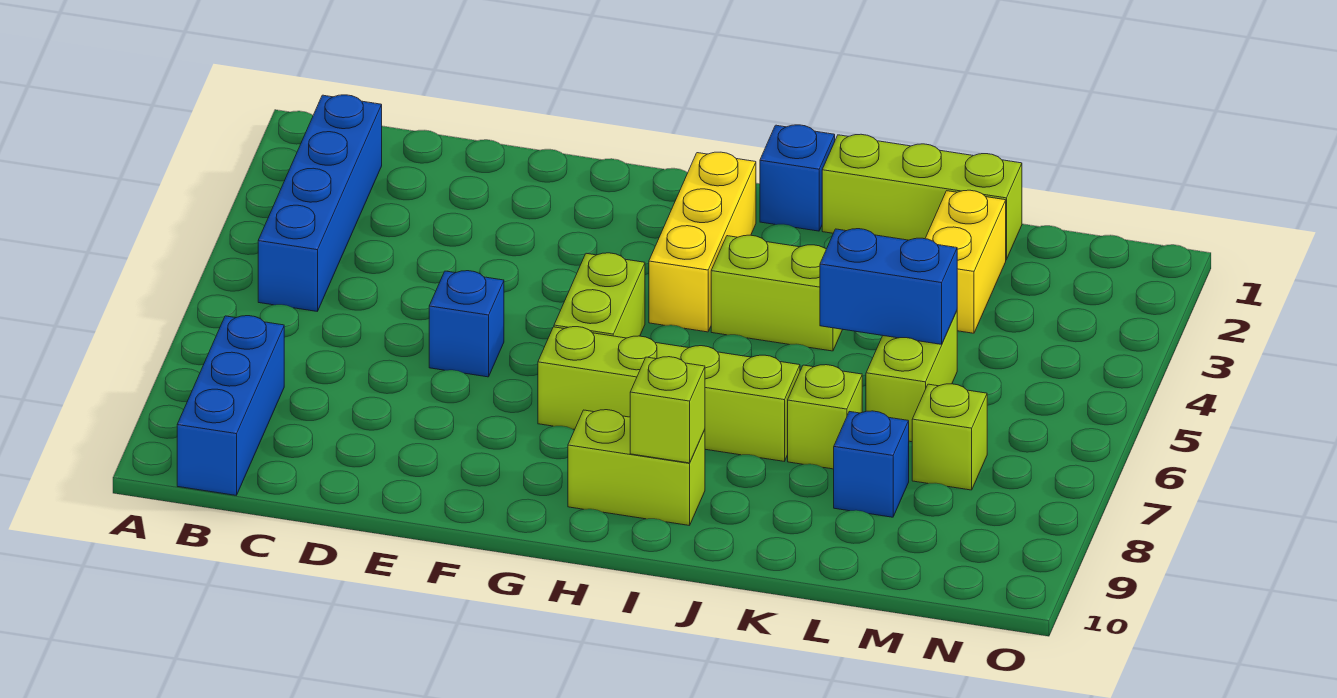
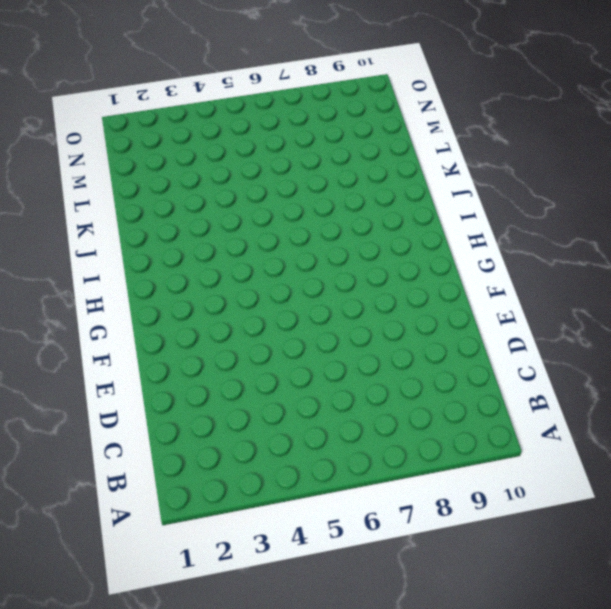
none -> blue brick B2:B5 level 1
none -> blue brick B8:B10 level 1
none -> blue brick E6 level 1

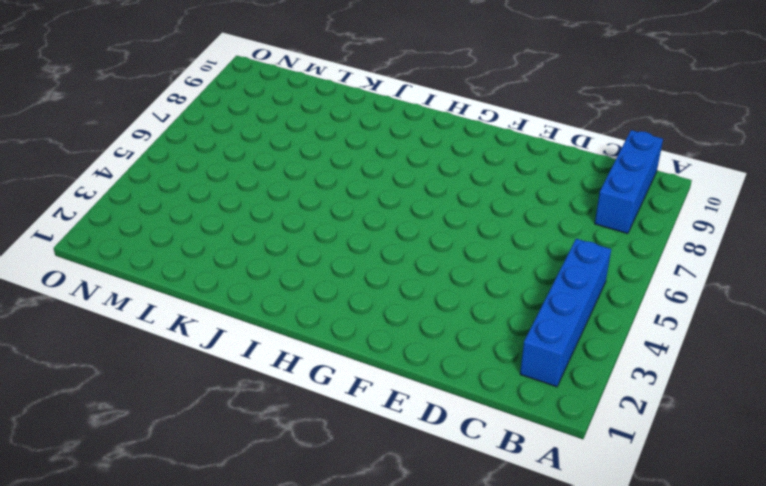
none -> blue brick E6 level 1
none -> lime brick G5:G6 level 1
none -> lime brick G7:J7 level 1

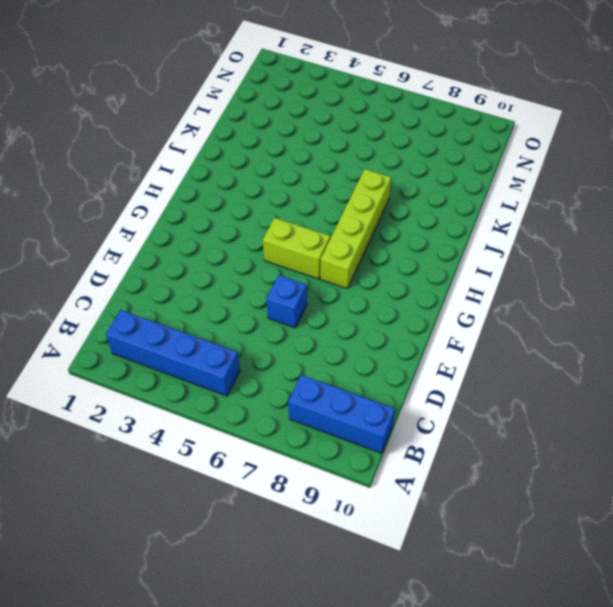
none -> yellow brick H2:H4 level 1
none -> lime brick H9:I9 level 1
none -> blue brick I1 level 1

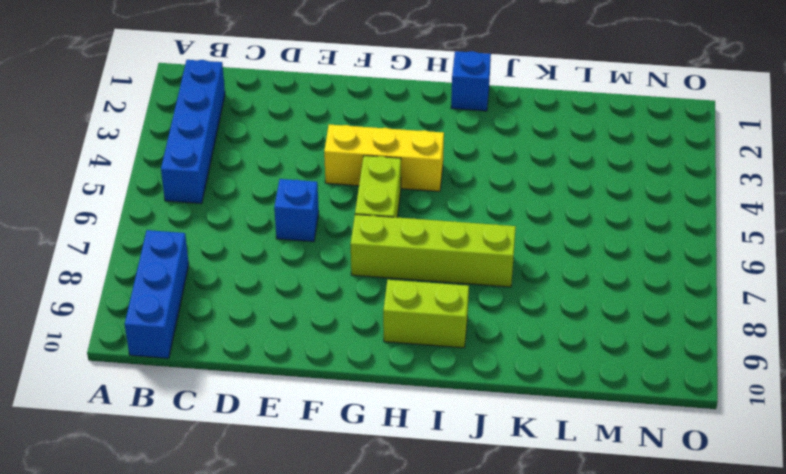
yellow brick F4:H4 level 1 -> yellow brick H2:H4 level 1
none -> lime brick I4:J4 level 1
none -> lime brick J1:L1 level 1
none -> lime brick K7 level 1

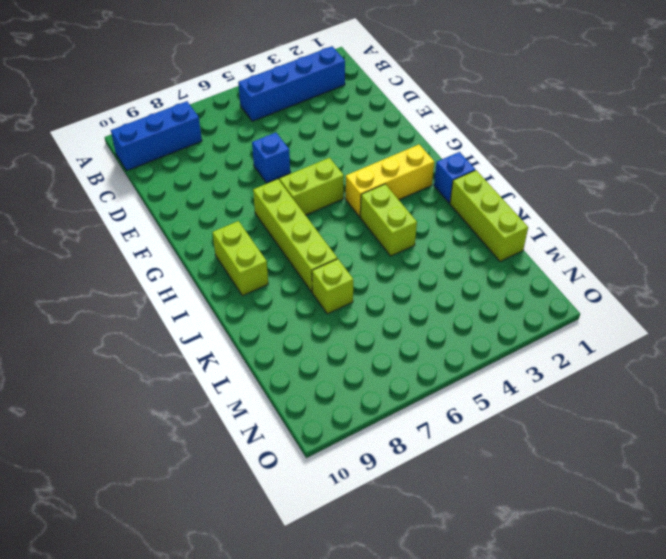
none -> yellow brick L2:L3 level 1
none -> lime brick L5:L6 level 1
none -> blue brick L8 level 1

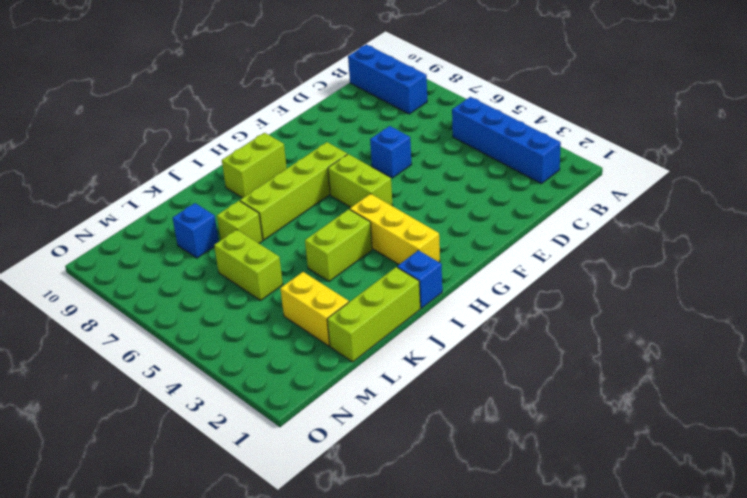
none -> lime brick M7 level 1
none -> lime brick I9 level 2
none -> blue brick K5:L5 level 2

